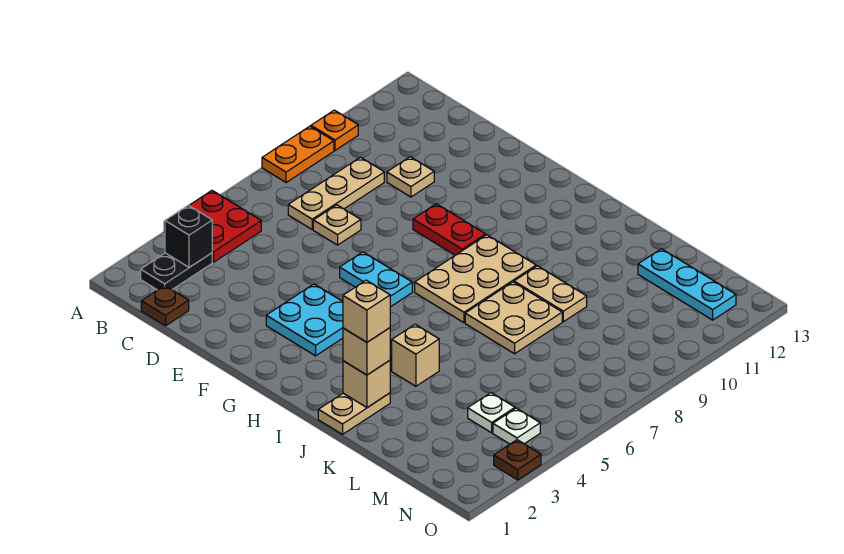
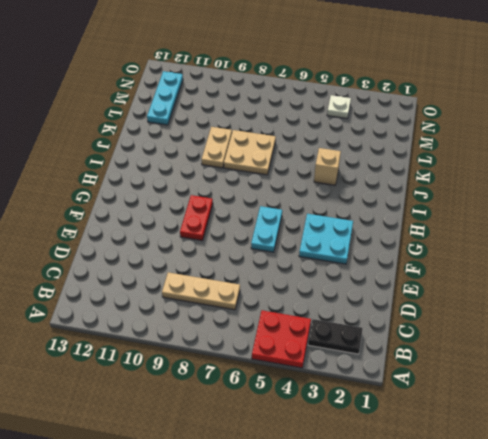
none -> orange plate A8:A9 level 1
none -> orange plate A10 level 1
none -> brown plate C1 level 1

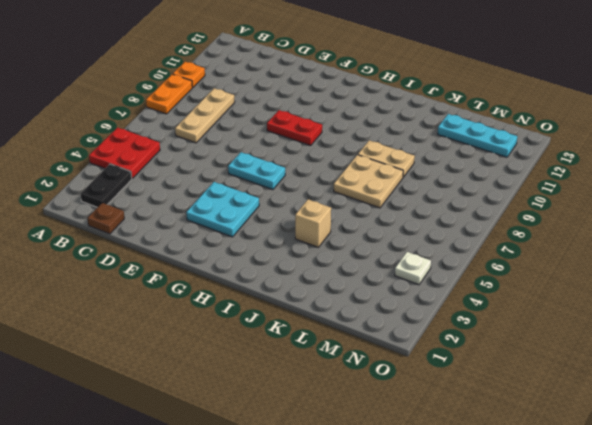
none -> tan plate D7 level 1
none -> tan plate D10 level 1
none -> tan plate H7:I9 level 1

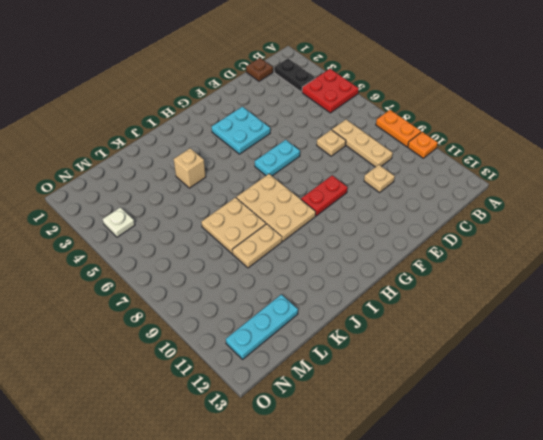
none -> tan plate J1:J2 level 1
none -> white plate M4 level 1
none -> brown plate O3 level 1

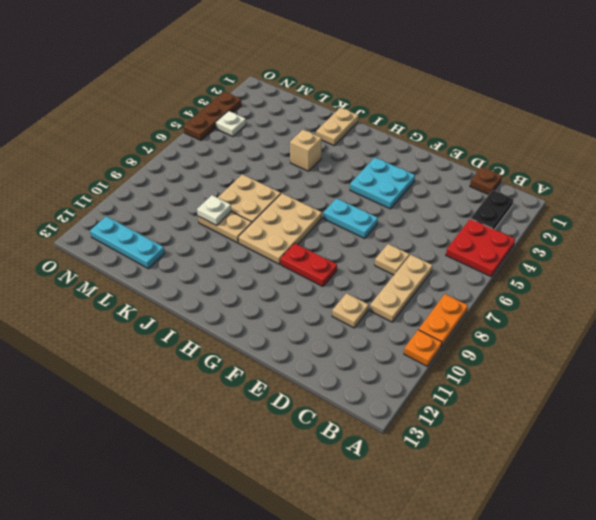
white plate K9 level 2 -> white plate M4 level 1
brown plate O3:O5 level 1 -> brown plate O3 level 1
none -> black brick B3 level 2
none -> tan brick J2 level 2
none -> tan brick J2 level 3

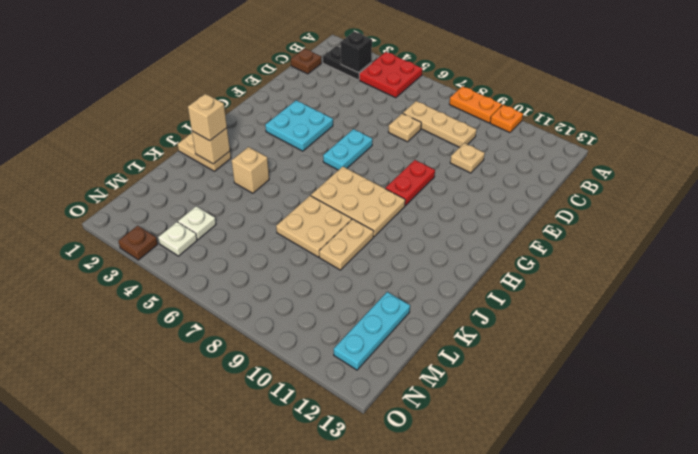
none -> tan brick J2 level 4

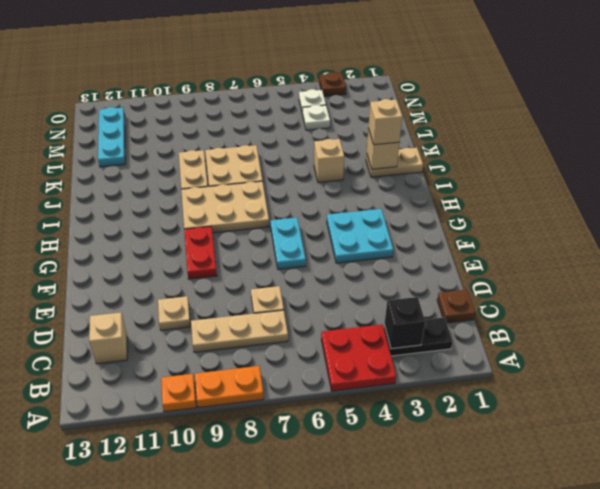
tan brick C12 level 1 -> tan brick J2 level 4

